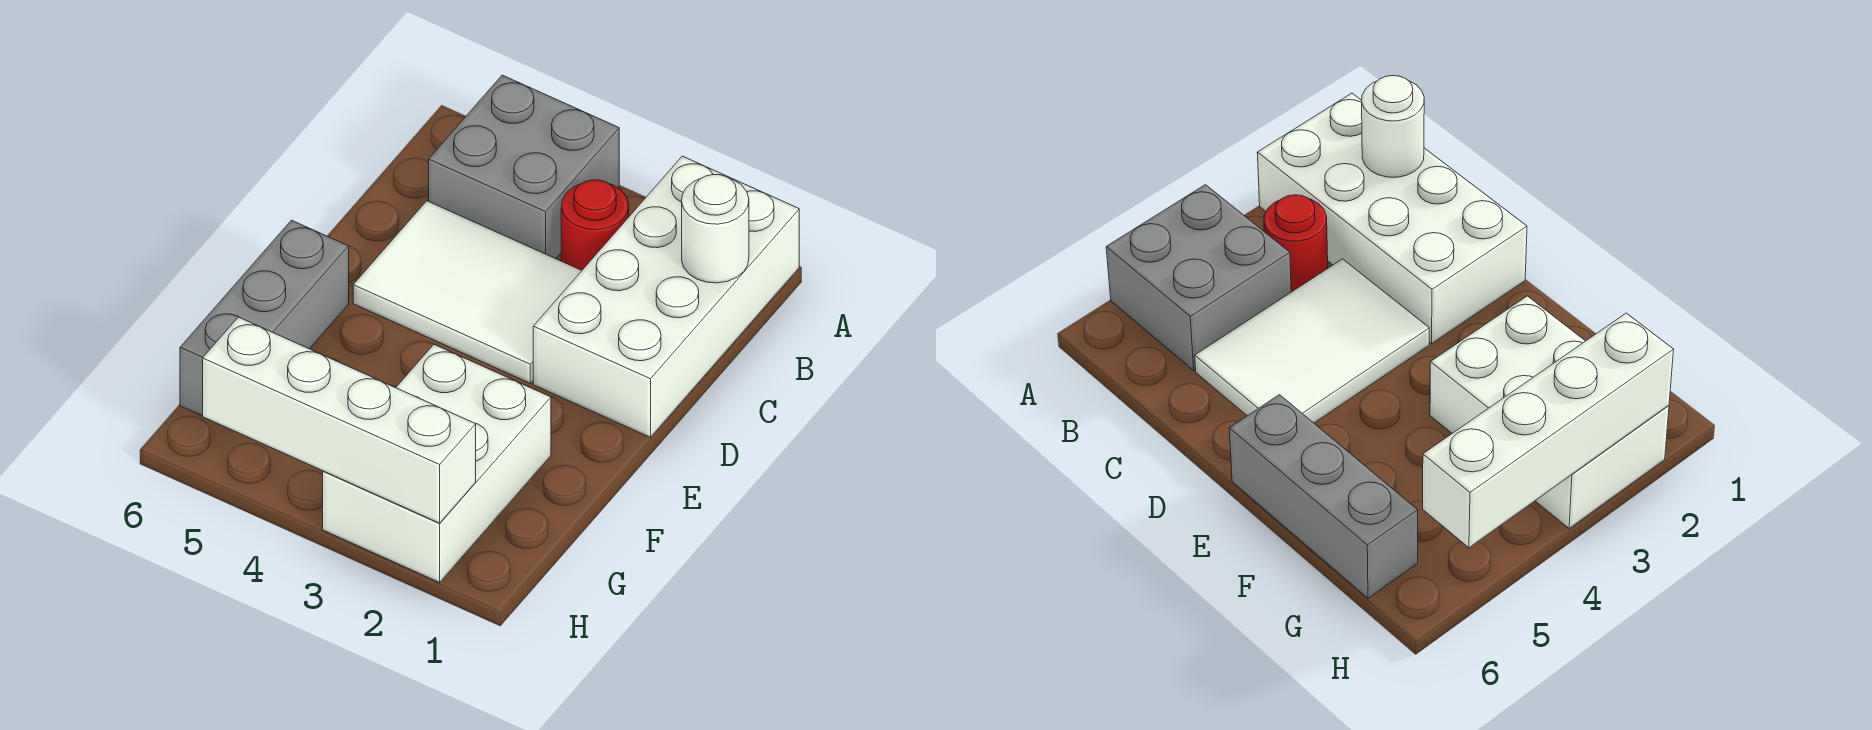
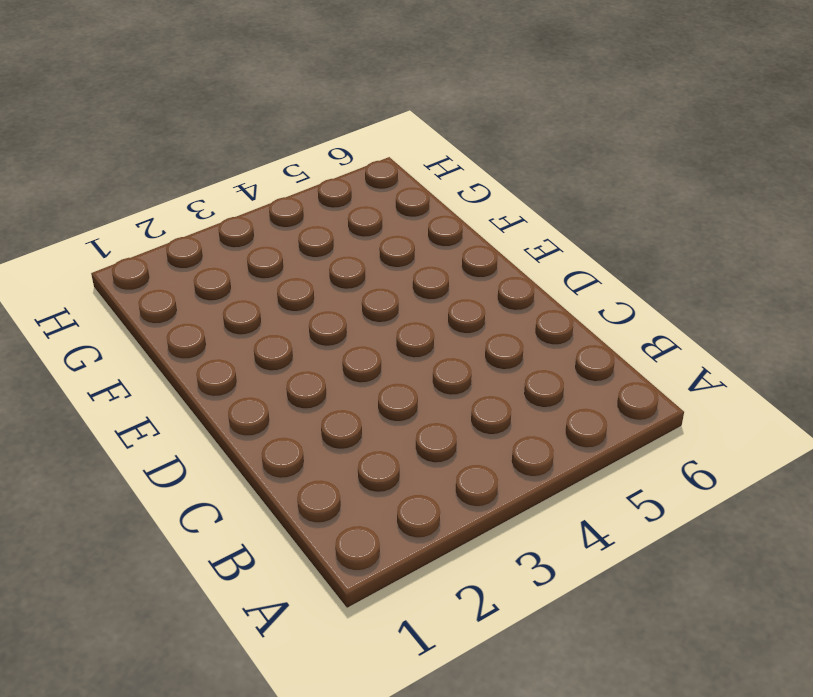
none -> white brick A1:D2 level 1
none -> grey brick A4:B5 level 1

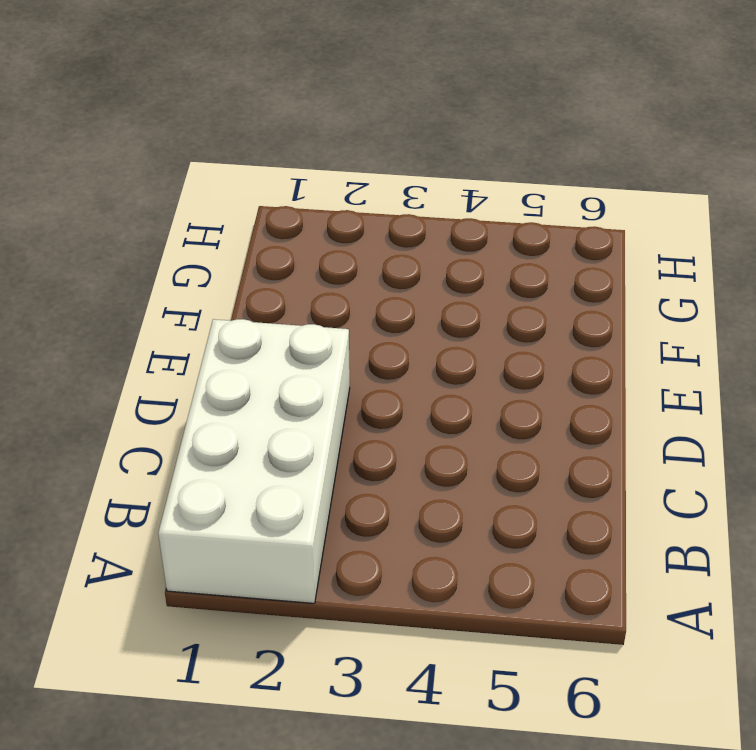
none -> grey brick A4:B5 level 1
none -> red round brick B3 level 1

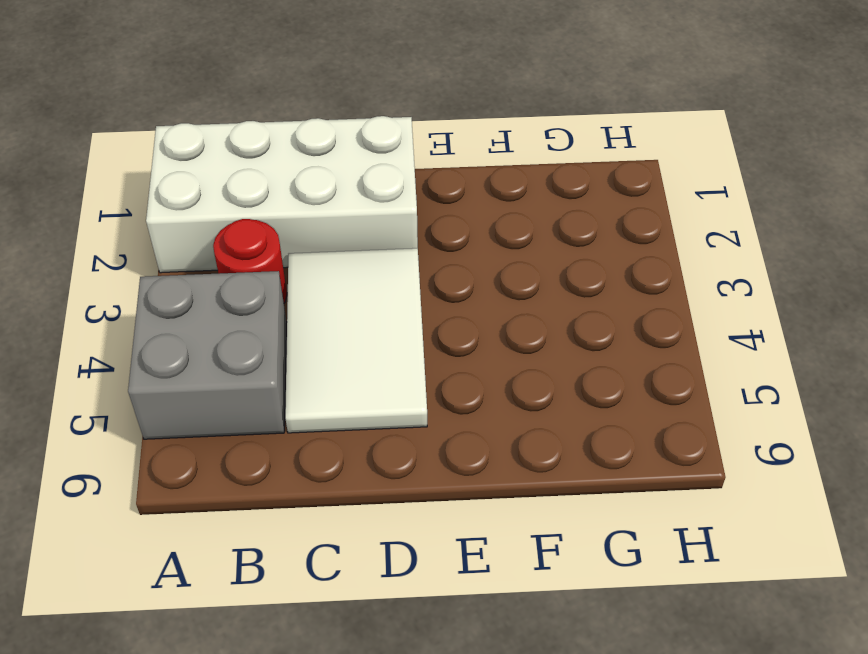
none -> grey brick E6:G6 level 1
none -> white brick F2:H3 level 1

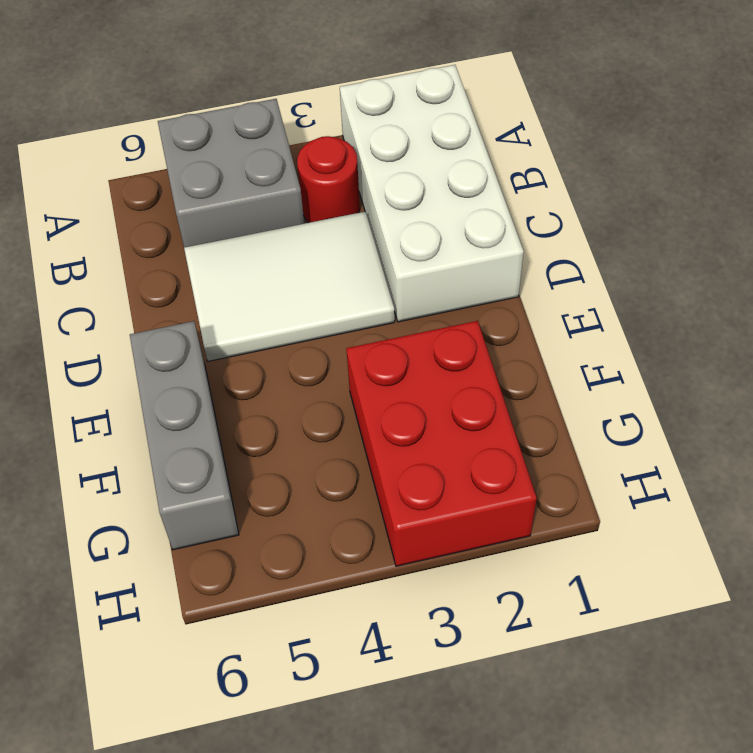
red brick F2:H3 level 1 -> white brick F2:H3 level 1
none -> white round brick B1 level 2
none -> white brick H2:H5 level 2

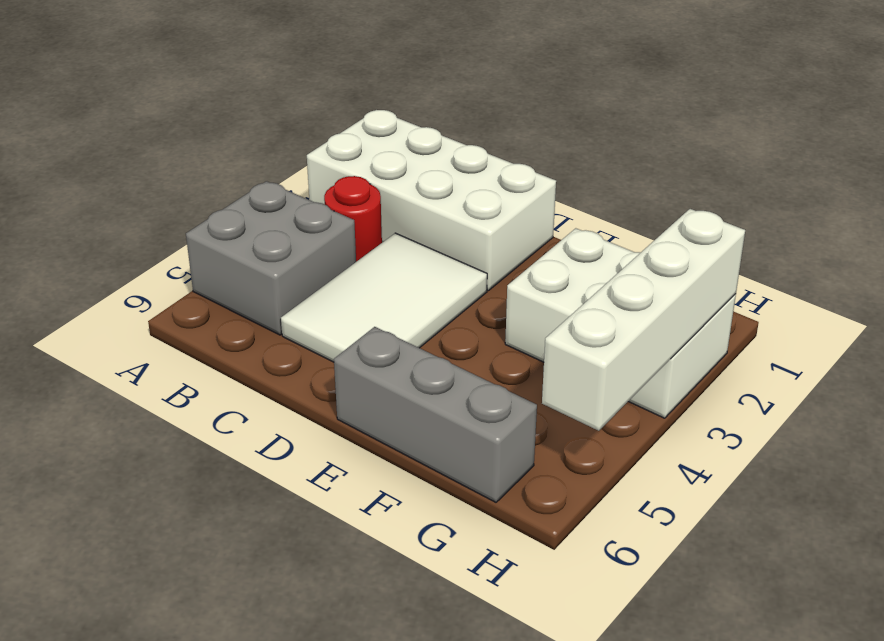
none -> white round brick B1 level 2

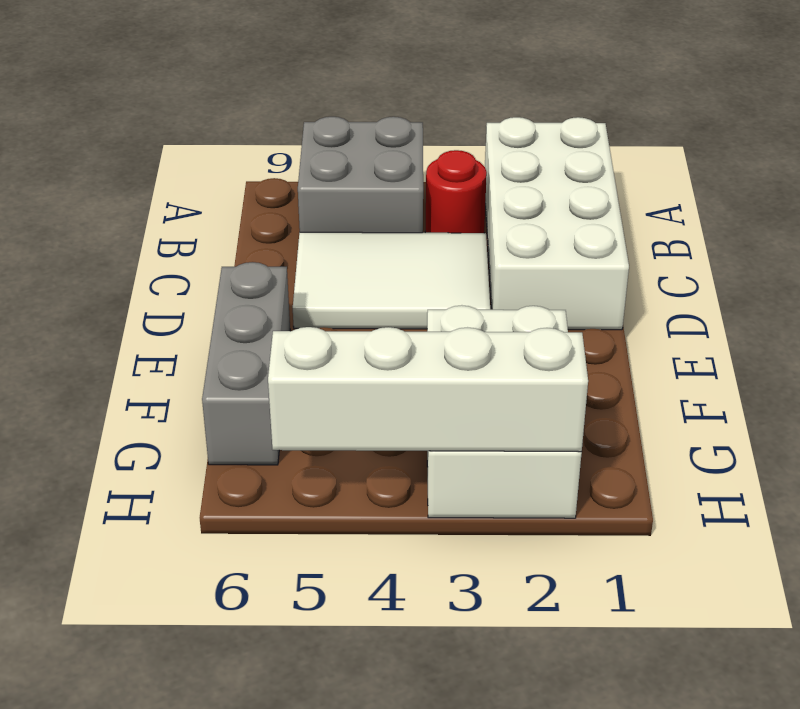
none -> white round brick B1 level 2

